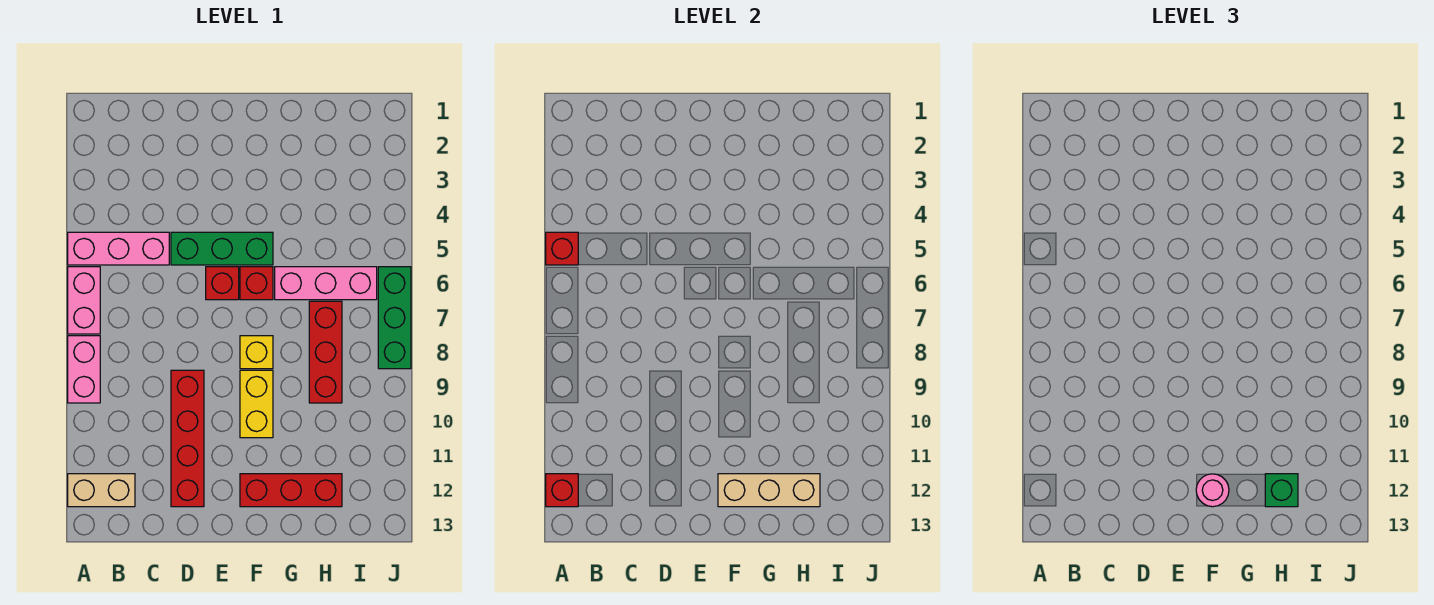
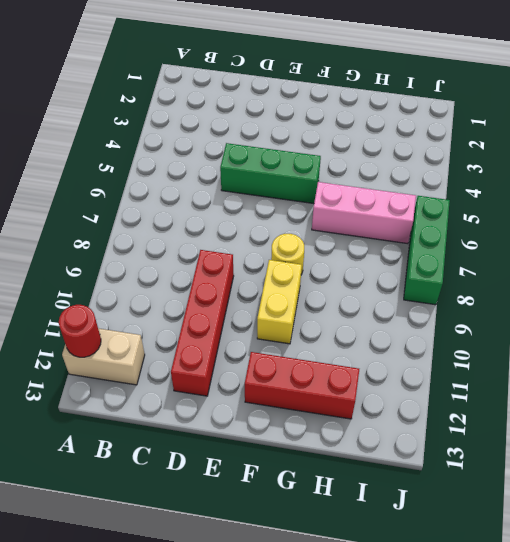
red round brick A12 level 2 -> red brick A12 level 2
yellow round brick F8 level 1 -> yellow brick F8 level 1
none -> pink brick A5:C5 level 1
none -> pink brick A6:A7 level 1
none -> pink brick A8:A9 level 1

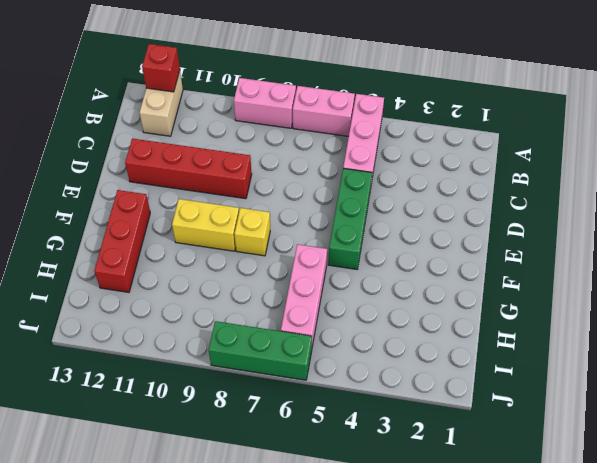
none -> red brick E6 level 1
none -> red brick F6 level 1
none -> red brick H7:H9 level 1

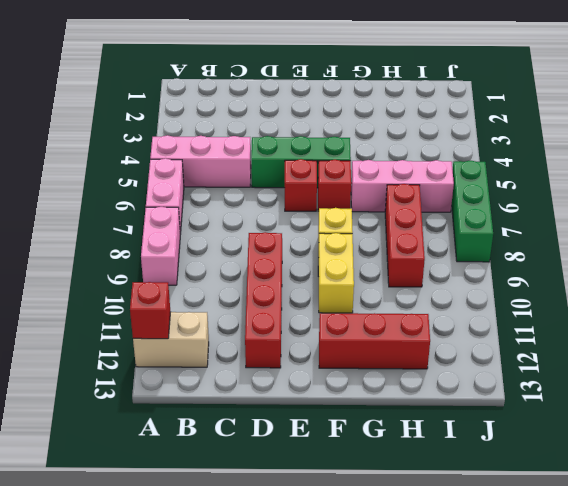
none -> red brick A5 level 2
none -> tan brick F12:H12 level 2
none -> pink round brick F12 level 3

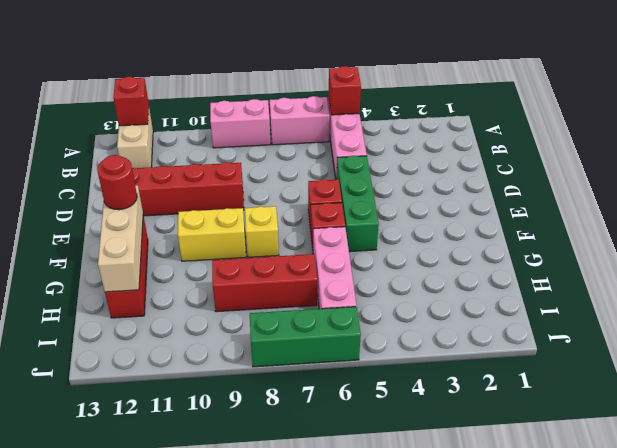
red round brick F12 level 3 -> pink round brick F12 level 3
none -> green brick H12 level 3

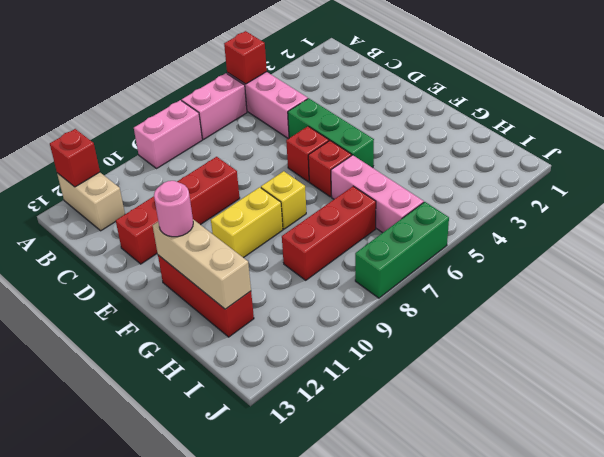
none -> green brick H12 level 3

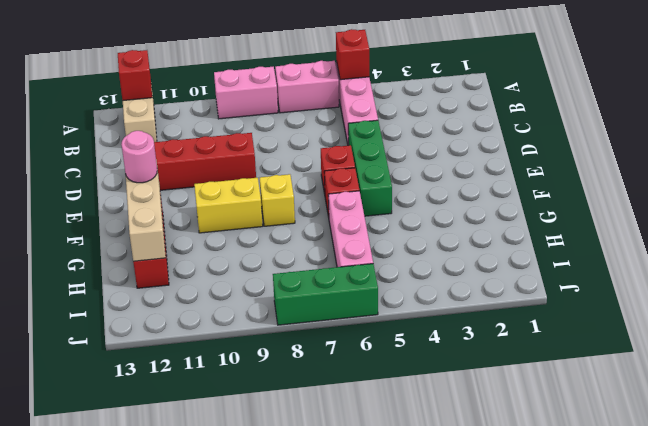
none -> red brick H7:H9 level 1
none -> green brick H12 level 3

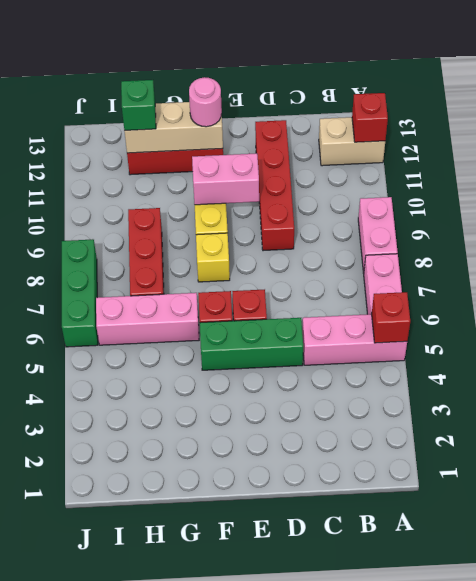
pink brick E10:F10 level 2 -> none

